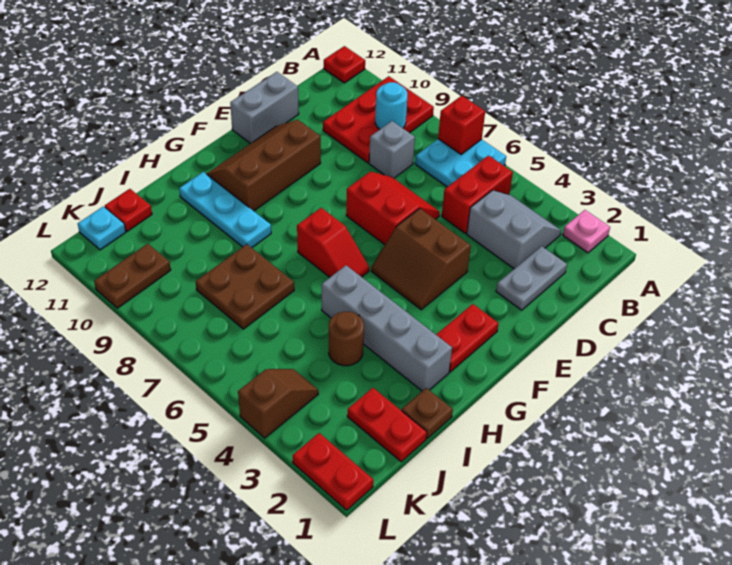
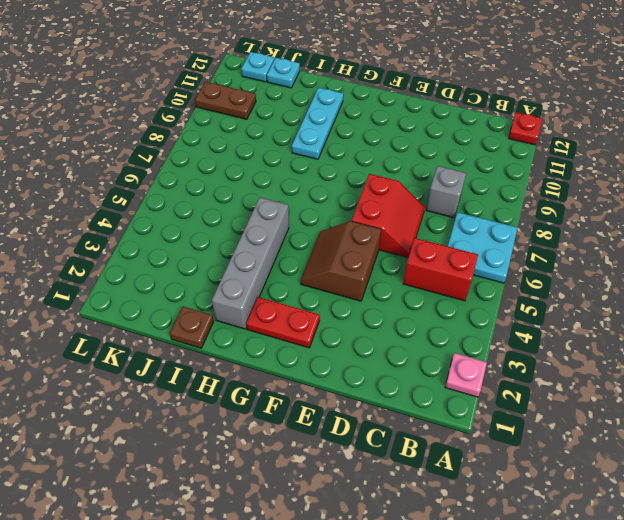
cyan plate J12 level 1 -> red plate J12 level 1
none -> red plate A9:C10 level 1
none -> grey slope B3:C4 level 1 top C
none -> grey plate C2:D2 level 1

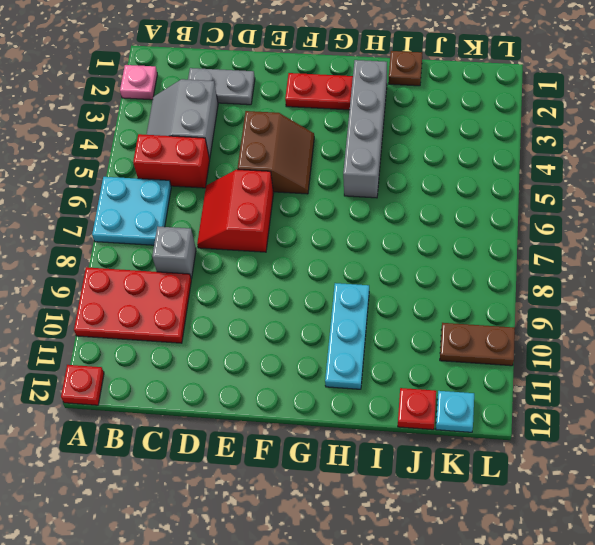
none -> grey brick D12:E12 level 1
none -> brown slope E10:G11 level 1 top 10
none -> red slope G6:G7 level 1 top 7

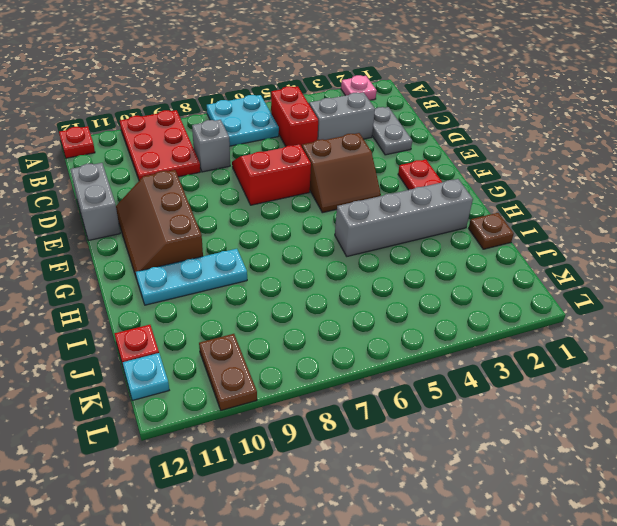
none -> red slope G6:G7 level 1 top 7
none -> brown round brick I4 level 1
none -> brown plate I7:J8 level 1

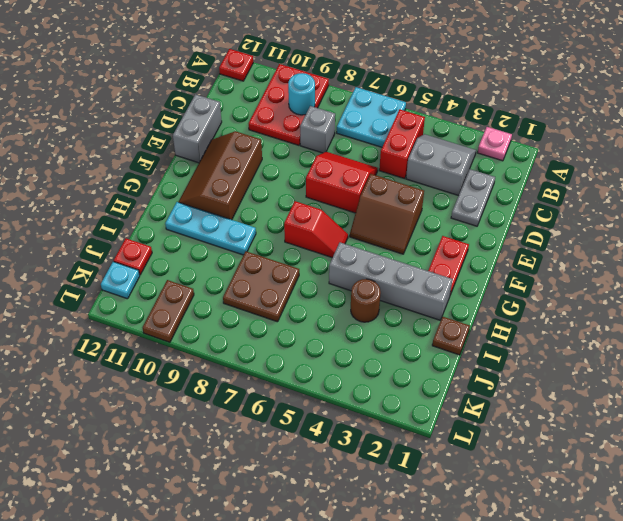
none -> red plate J1:J2 level 1
none -> brown slope K4:L4 level 1 top L
none -> red plate L1:L2 level 1

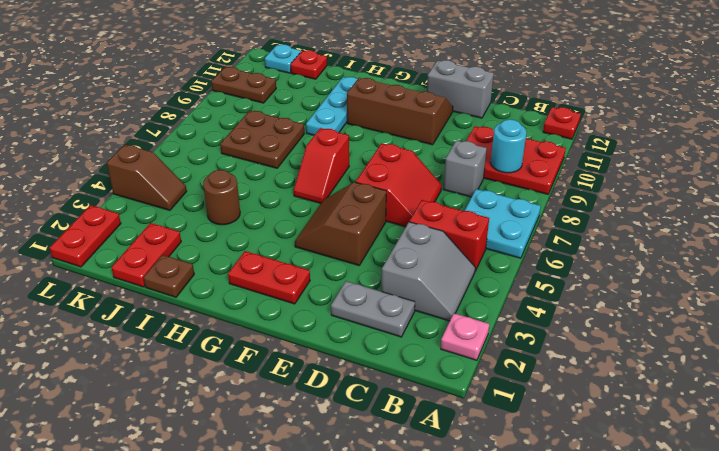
none -> grey brick H2:H5 level 1
none -> red brick A7 level 2

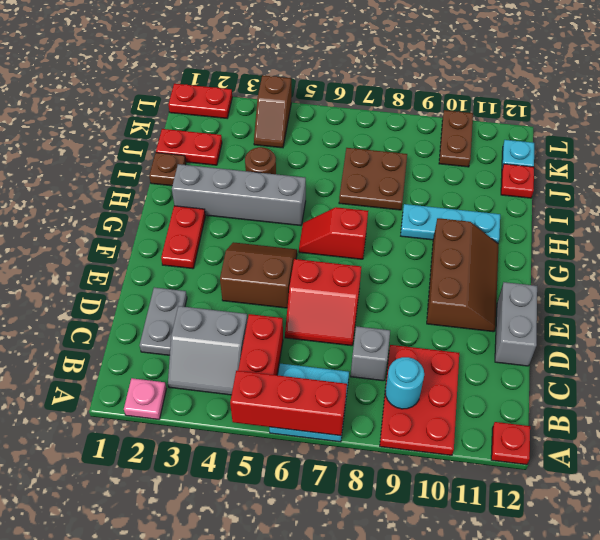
red brick A5:A7 level 2 -> red brick A7 level 2

